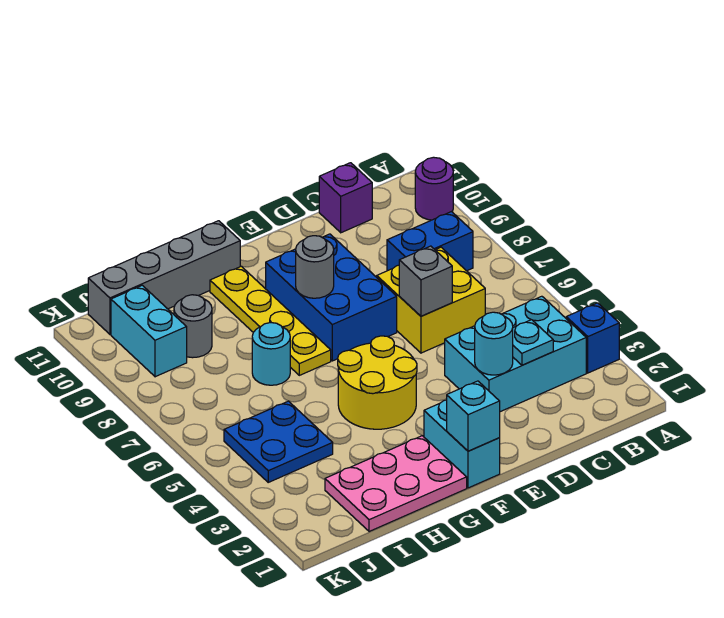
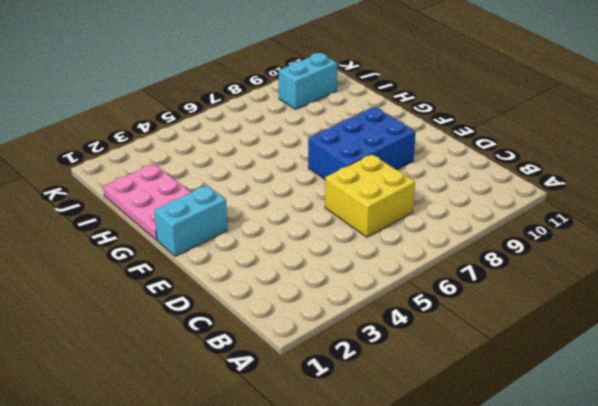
none -> blue brick A3 level 1
none -> purple round brick A10 level 1
none -> cyan brick B3:D4 level 1

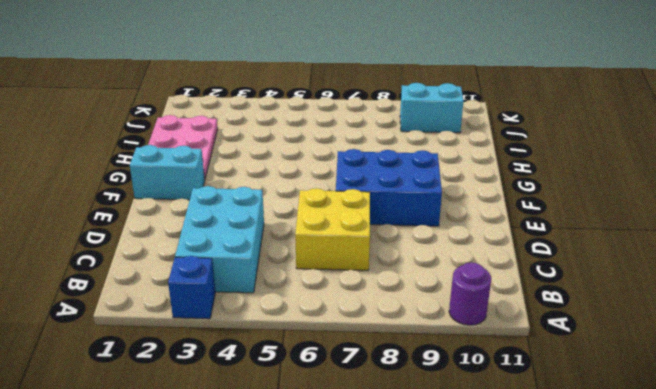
none -> blue brick B8:C8 level 1
none -> purple brick C11 level 1
none -> yellow round brick F4:G5 level 1

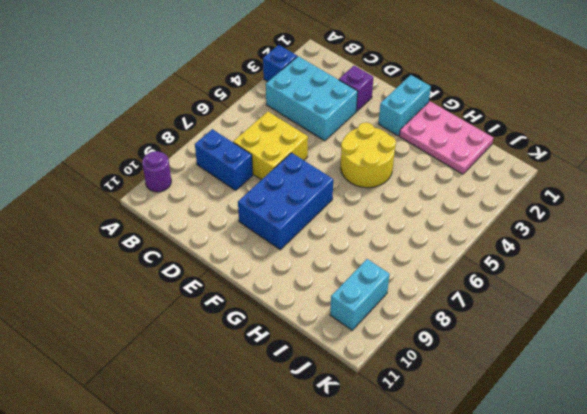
purple brick D2 level 1 -> purple brick C11 level 1
none -> yellow plate G7:G10 level 1
none -> grey brick G11:J11 level 1
none -> cyan round brick H7 level 1

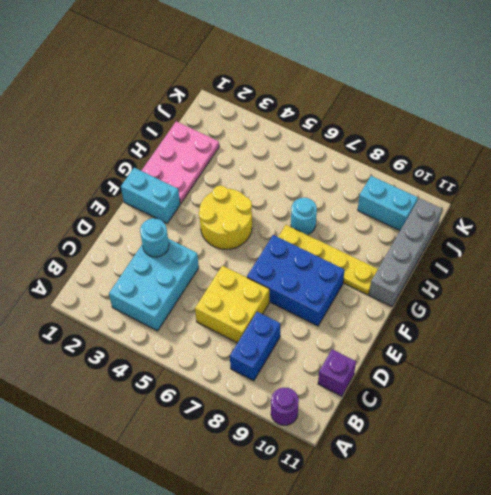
none -> blue brick A3 level 1
none -> blue plate I4:J5 level 1
none -> grey round brick I9 level 1

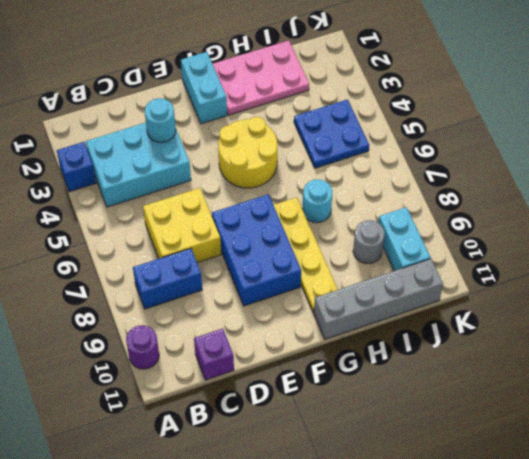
none -> cyan plate C3 level 2
none -> grey brick D6 level 2
none -> cyan brick F1 level 2

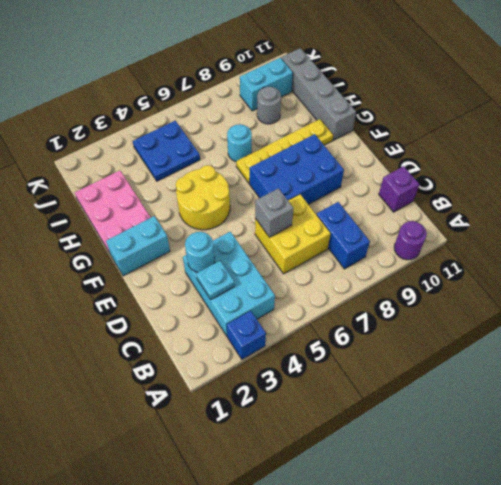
none -> cyan brick F1 level 2
none -> grey round brick F8 level 2

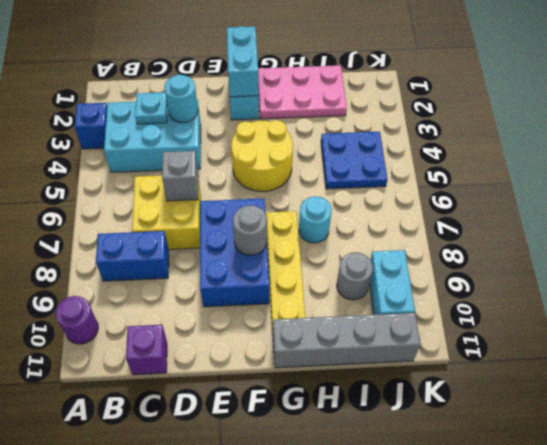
cyan brick F1:F2 level 2 -> cyan brick F1 level 2

